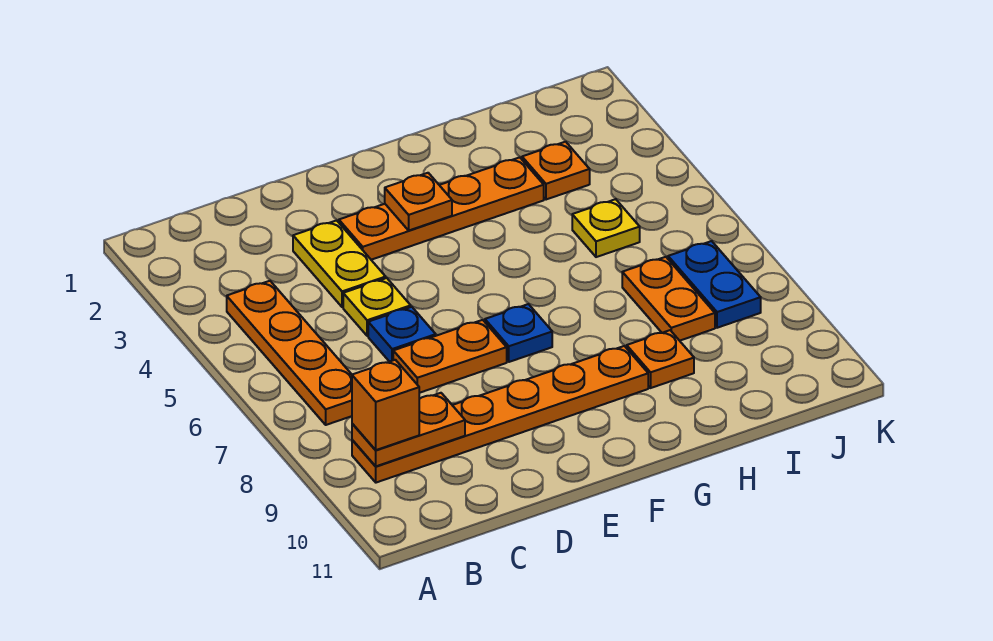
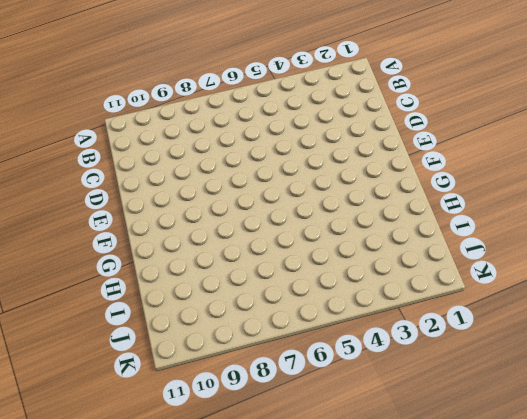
none -> orange plate B4:B7 level 1
none -> orange plate B9:G9 level 1
none -> yellow plate D3:D4 level 1

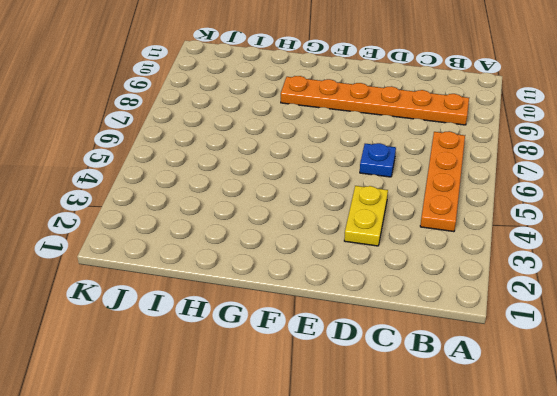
none -> yellow plate D5 level 1
none -> orange plate D7:E7 level 1
none -> orange plate E3:H3 level 1

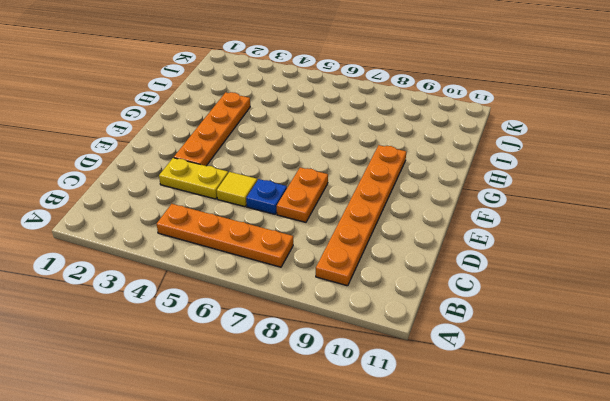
yellow tile D5 level 1 -> yellow plate D5 level 1
none -> blue plate F7 level 1
none -> orange plate H9 level 1
none -> orange plate I3 level 1

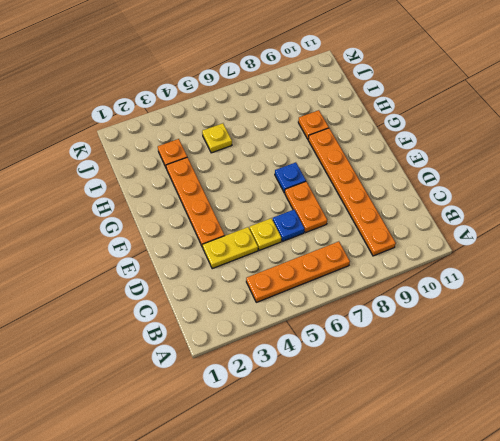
none -> orange plate I7:I8 level 1
none -> blue plate J7:J8 level 1
none -> orange plate B9:C9 level 2

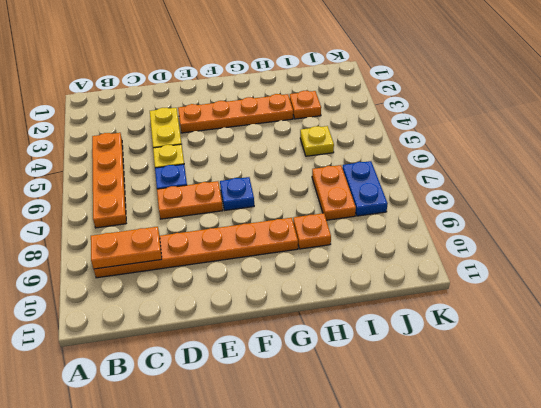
none -> orange plate F3 level 2
none -> orange brick B9 level 3

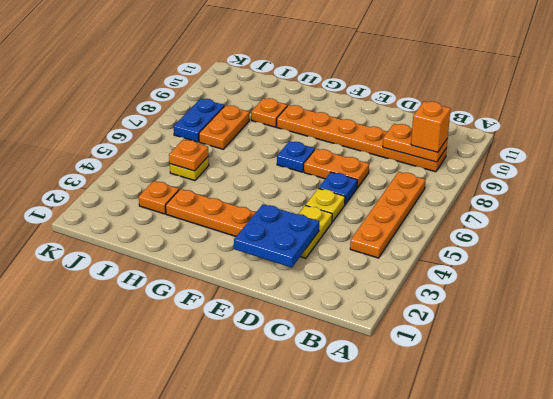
blue plate D2:E3 level 2 -> none
orange plate I5 level 2 -> orange plate F3 level 2

